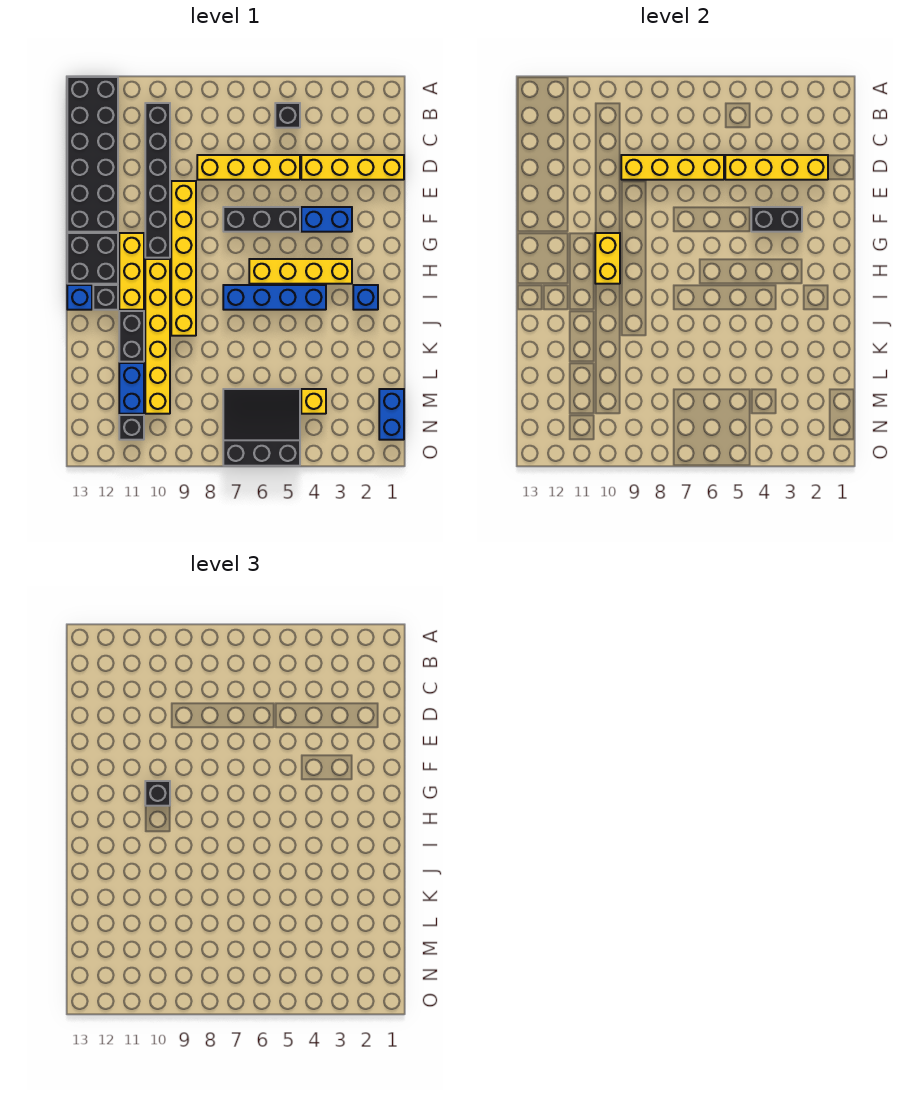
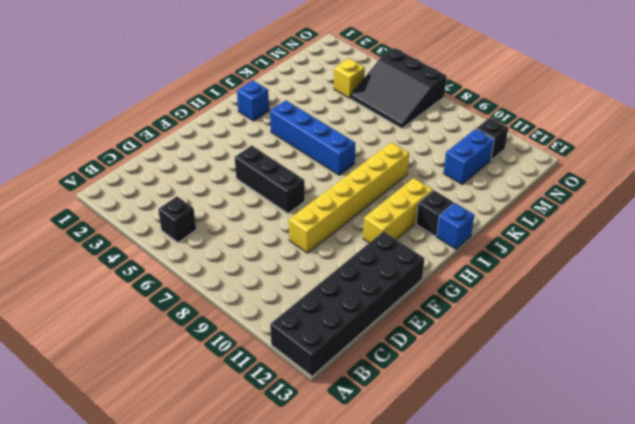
none -> black brick B10:G10 level 1
none -> yellow brick D1:D4 level 1
none -> yellow brick D5:D8 level 1

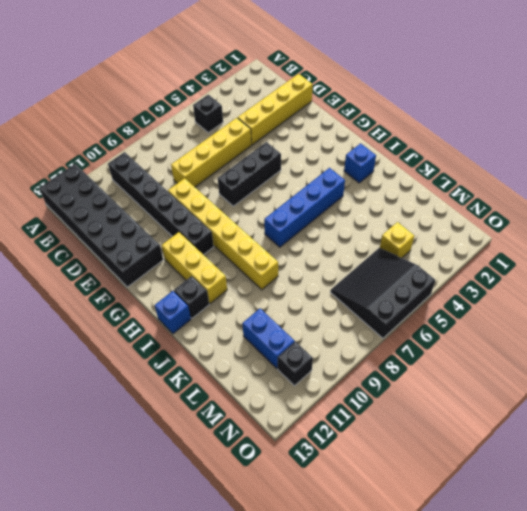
none -> blue brick F3:F4 level 1
none -> black brick G12:H13 level 1
none -> yellow brick H3:H6 level 1

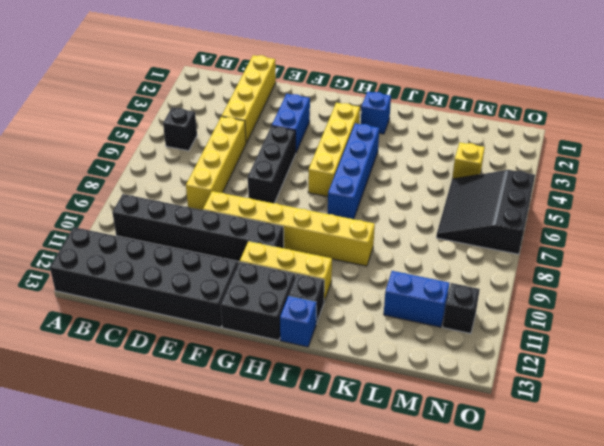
none -> yellow brick H10:M10 level 1
none -> black brick J11:K11 level 1
none -> blue brick M1:N1 level 1

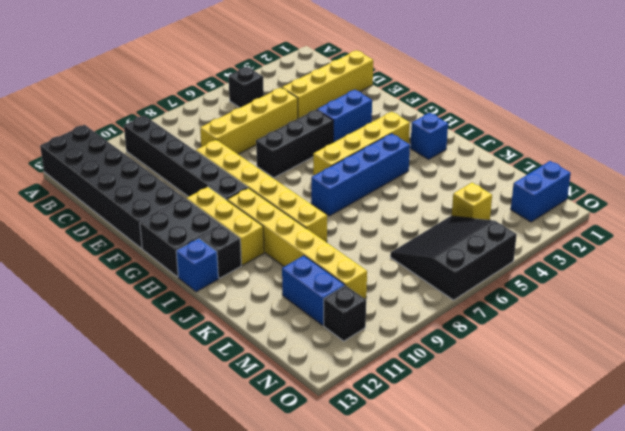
blue brick N1:N2 level 1 -> blue brick M1:N1 level 1
none -> black brick J11:K11 level 1
none -> yellow brick D2:D5 level 2
none -> yellow brick D6:D9 level 2

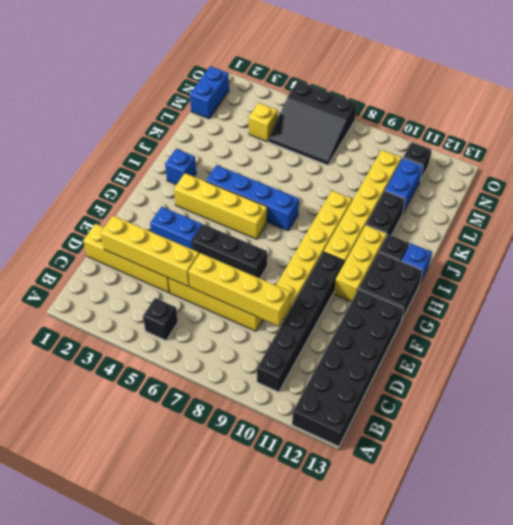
none -> black brick F3:F4 level 2
none -> yellow brick G10:H10 level 2
none -> black brick G10 level 3

